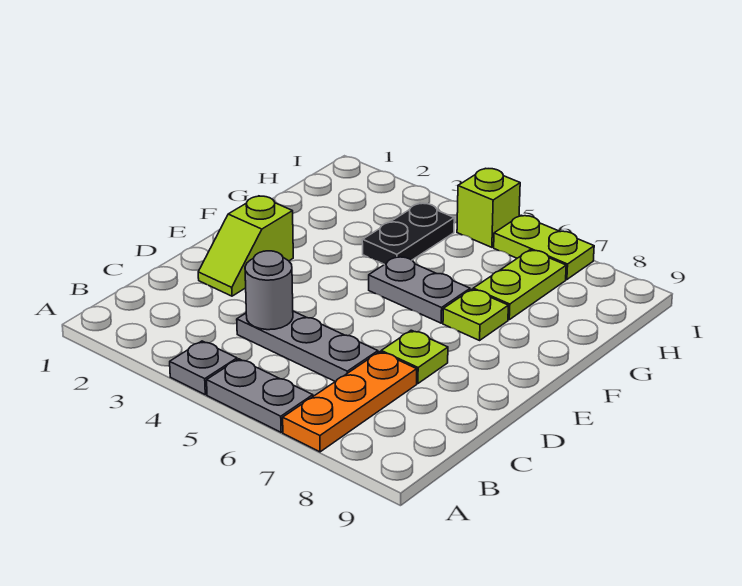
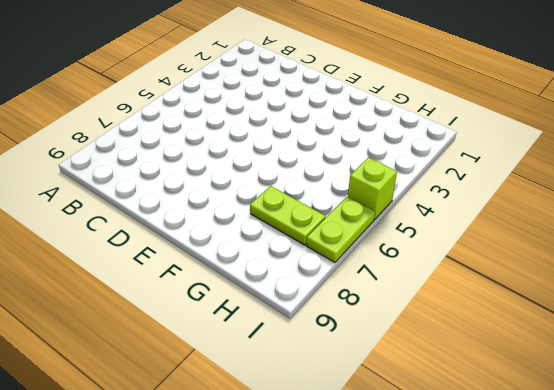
none -> grey plate A4 level 1
none -> grey plate A5:A6 level 1
none -> orange plate A7:C7 level 1

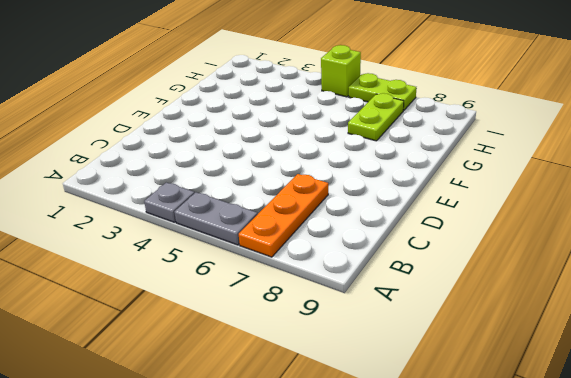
none -> grey plate C4:C6 level 1
none -> lime slope D2:E2 level 1 top E
none -> lime plate D7 level 1

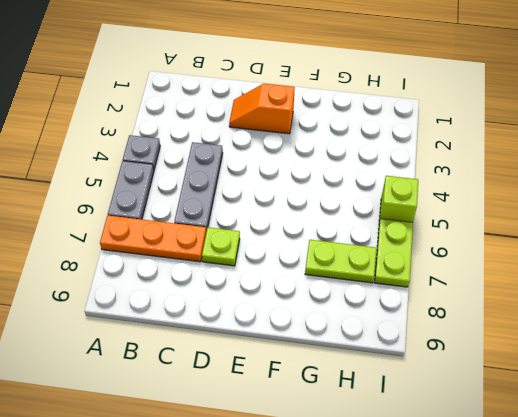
orange slope D2:E2 level 1 top E -> lime slope D2:E2 level 1 top E
none -> grey plate F5:F6 level 1
none -> lime plate F7 level 1
none -> black plate G4:H4 level 1

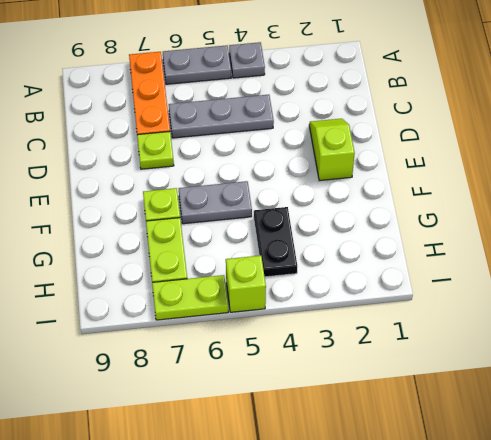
none -> grey round brick C4 level 2

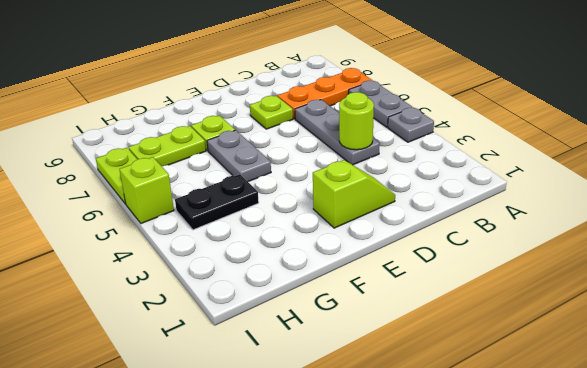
lime round brick C4 level 2 -> grey round brick C4 level 2

